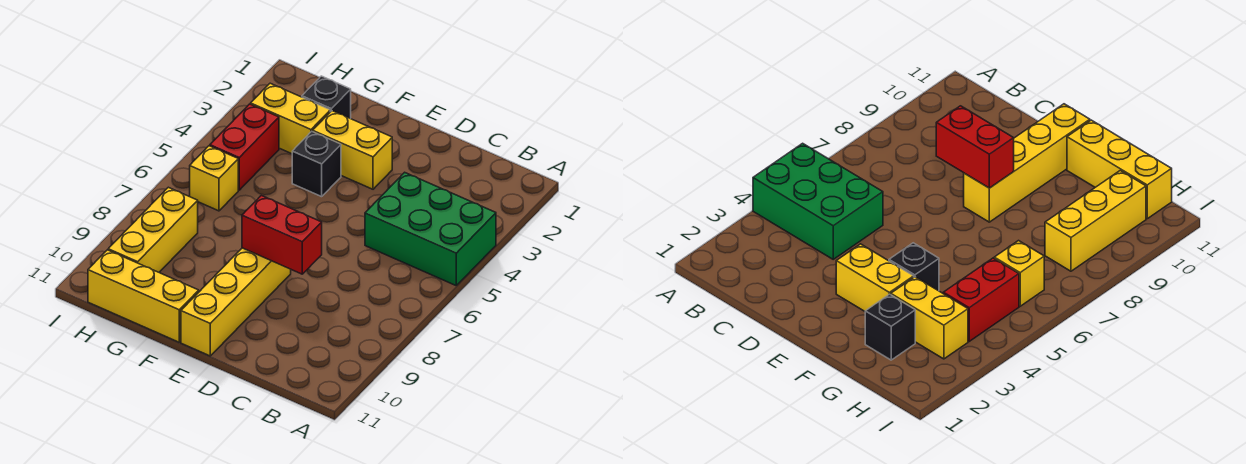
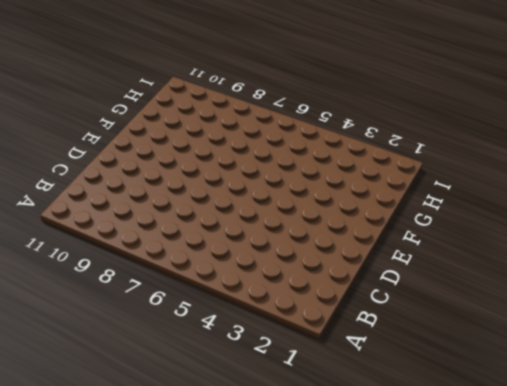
none -> green brick A4:C5 level 1
none -> yellow brick E3:F3 level 1

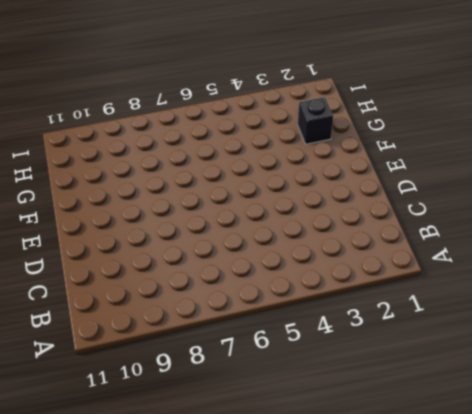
none -> green brick A4:C5 level 1
none -> yellow brick E3:F3 level 1

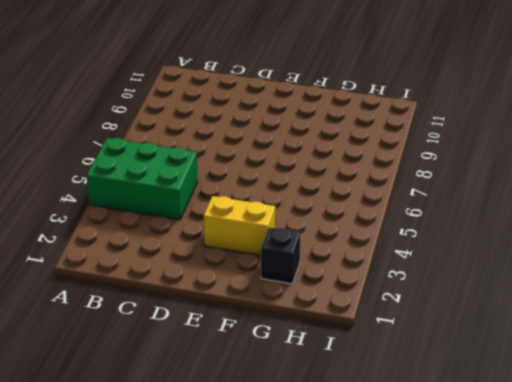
none -> yellow brick E8:E11 level 1
none -> black brick F4 level 1

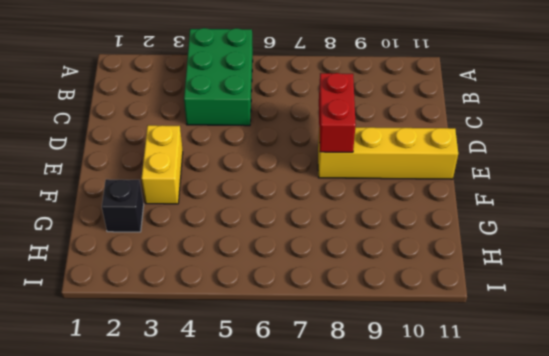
none -> black brick F4 level 1
none -> yellow brick F11:H11 level 1

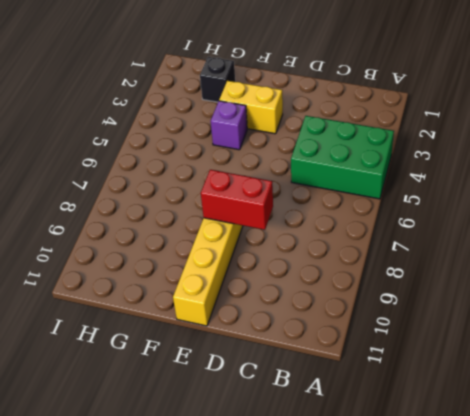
purple brick F4 level 1 -> black brick F4 level 1
none -> yellow brick F11:H11 level 1
none -> yellow brick G3:H3 level 1

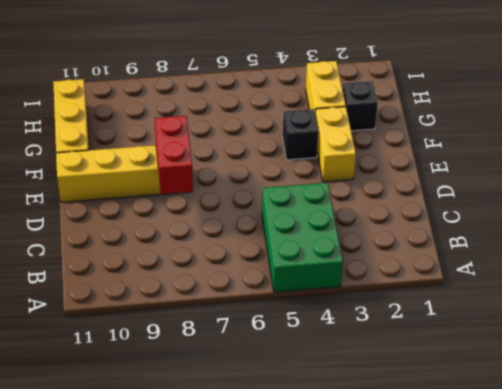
none -> red brick H4:H5 level 1
none -> yellow brick H6 level 1

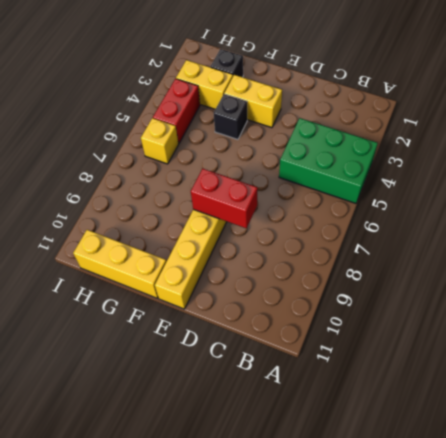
none -> yellow brick H8:H10 level 1

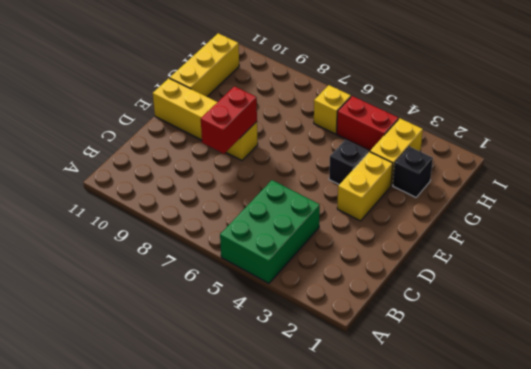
none -> yellow brick H8:H10 level 1

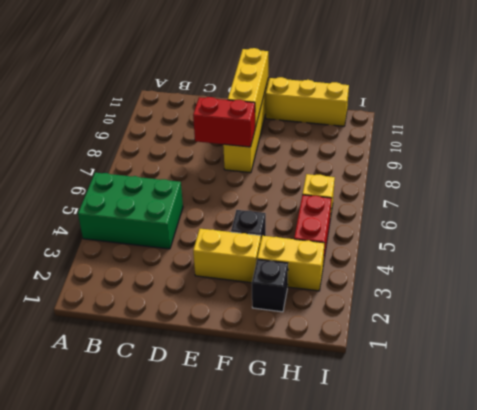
yellow brick E9:E11 level 2 -> yellow brick H8:H10 level 1

